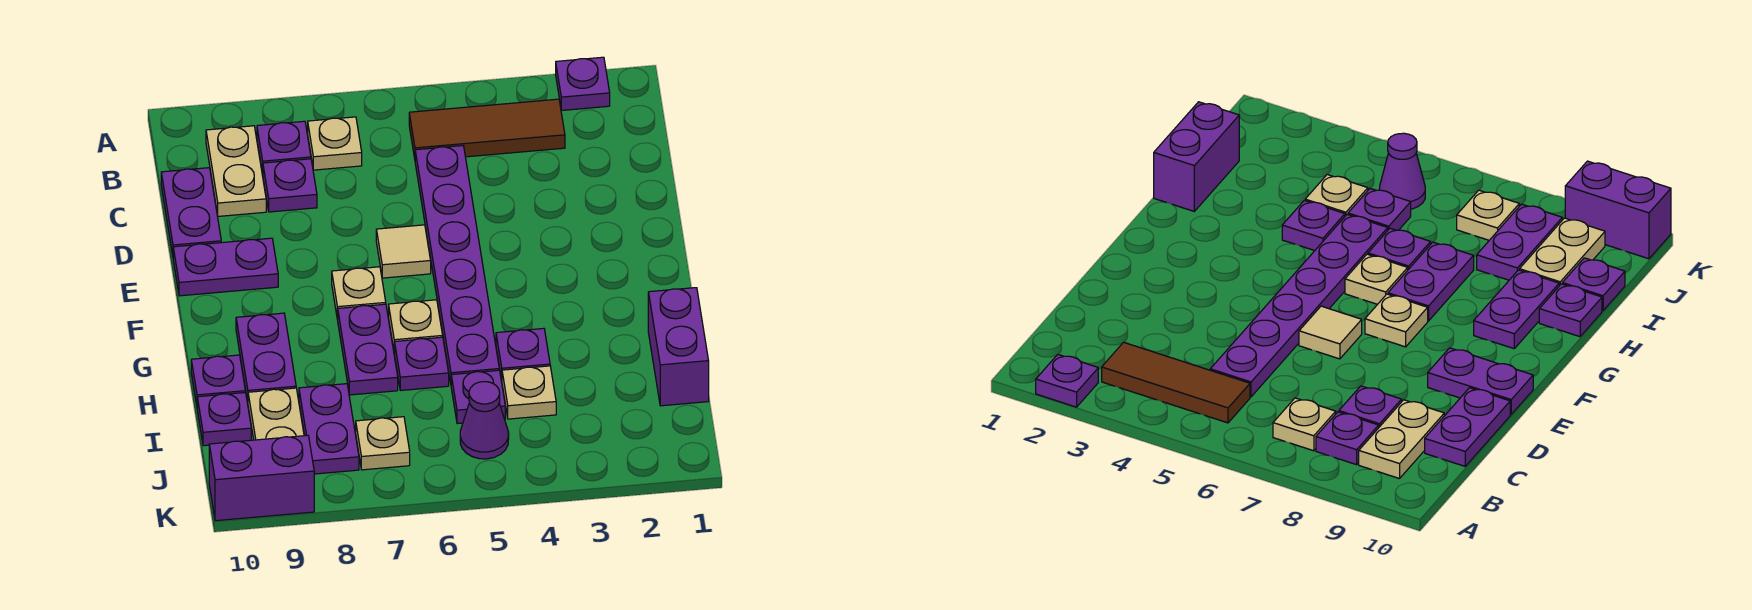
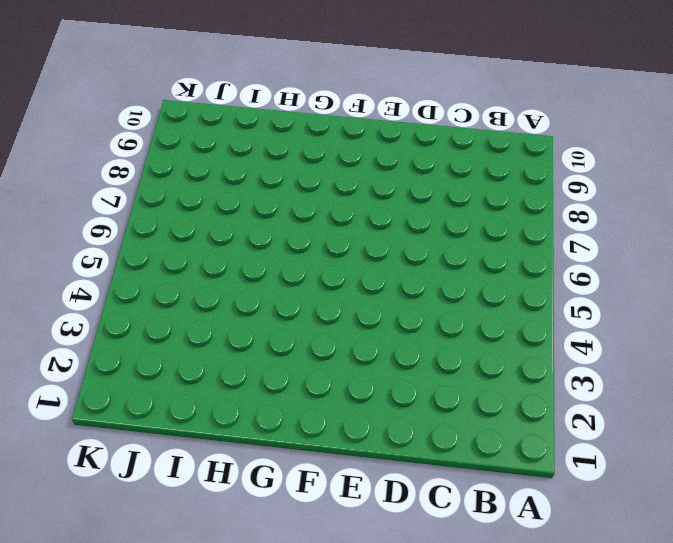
none -> purple plate A2 level 1
none -> brown tile B3:B5 level 1
none -> tan plate B7 level 1

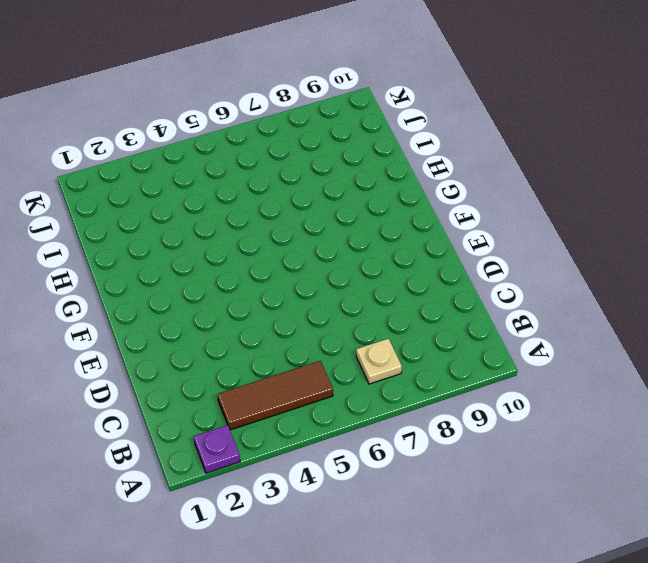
none -> purple plate B8 level 1
none -> tan plate B9:C9 level 1
none -> purple plate C5:H5 level 1

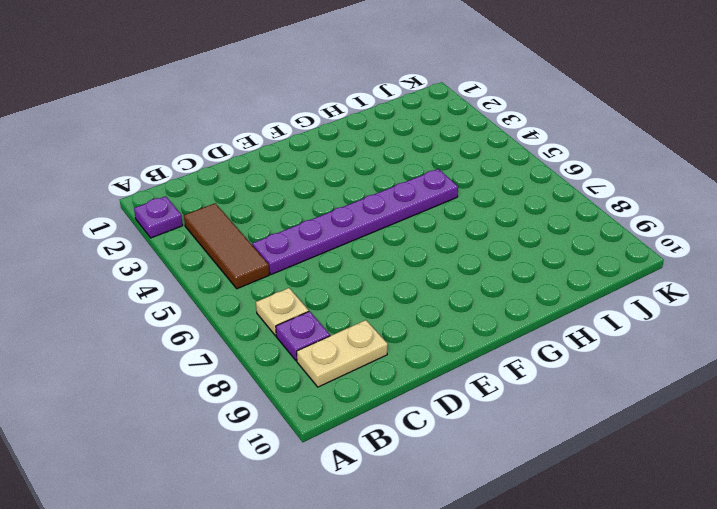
none -> purple plate C8 level 1
none -> purple plate C10:D10 level 1
none -> tan tile E6 level 1

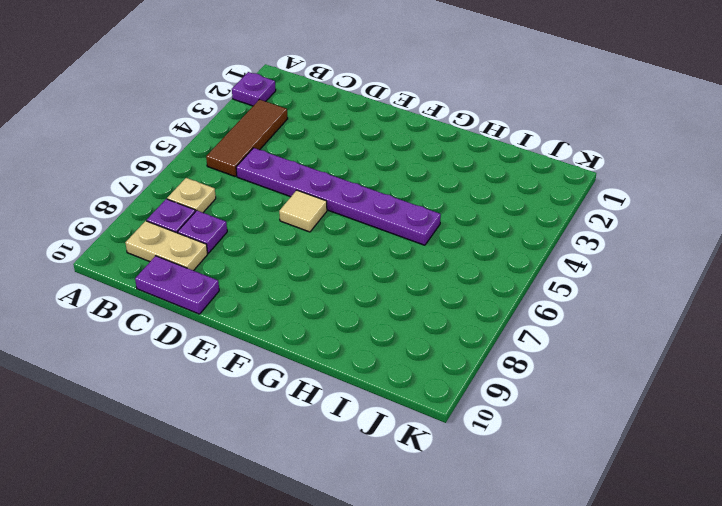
none -> purple plate E9:E10 level 1
none -> tan plate F7 level 1
none -> tan plate G6 level 1

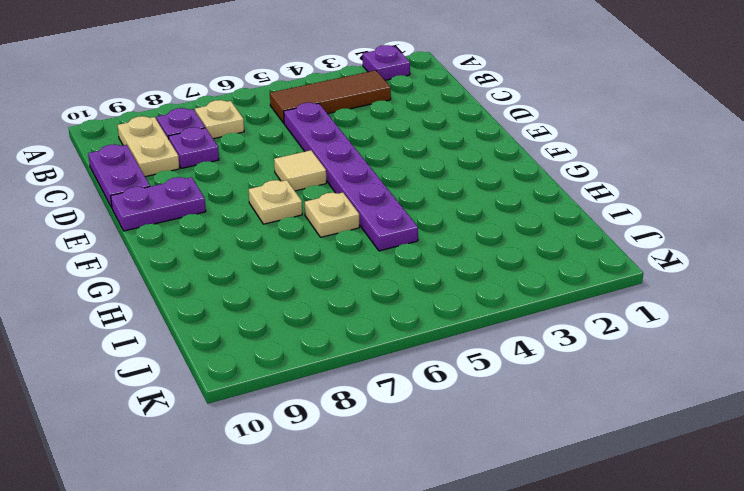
none -> purple plate G7:H7 level 1
none -> purple plate G9:H9 level 1
none -> purple brick H1:I1 level 1

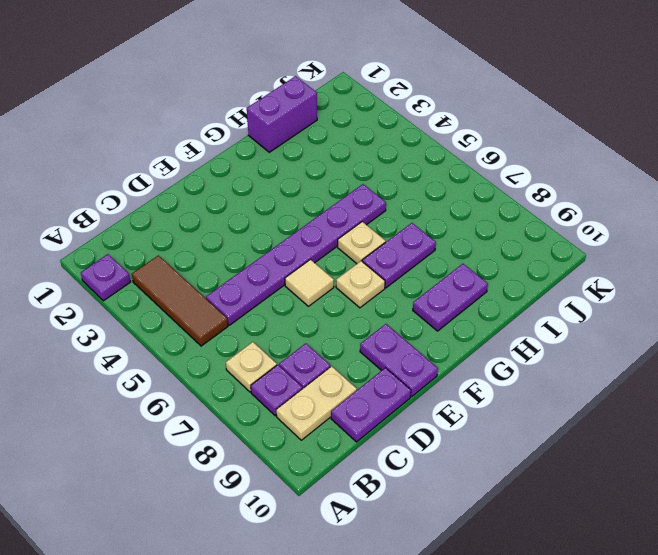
none -> purple plate H4 level 1
none -> purple plate H6 level 1
none -> purple plate H10 level 1

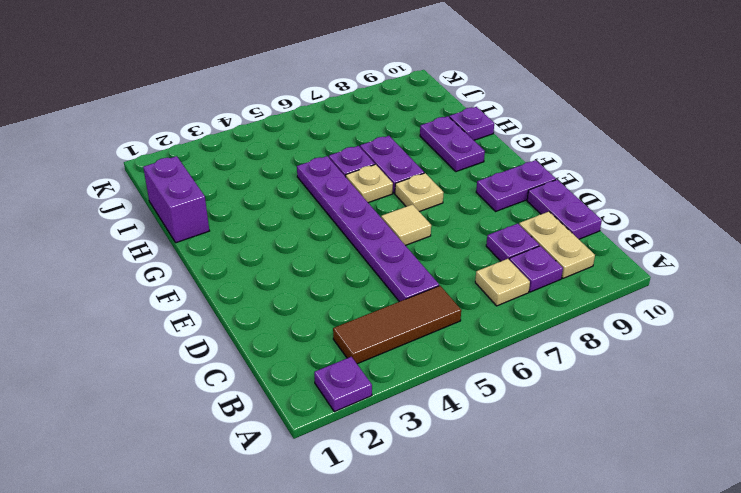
none -> purple plate H4 level 1
none -> tan plate I4 level 1
none -> purple plate I5 level 1

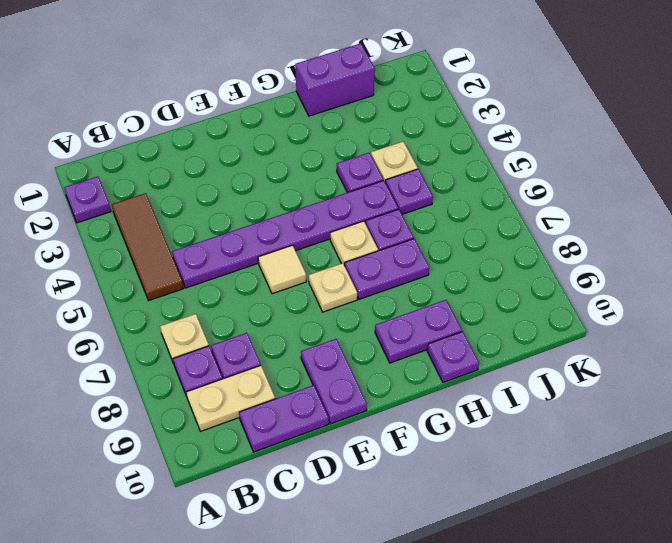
none -> purple plate I8:J8 level 1
none -> tan plate I9:J9 level 1
none -> purple plate I10 level 1

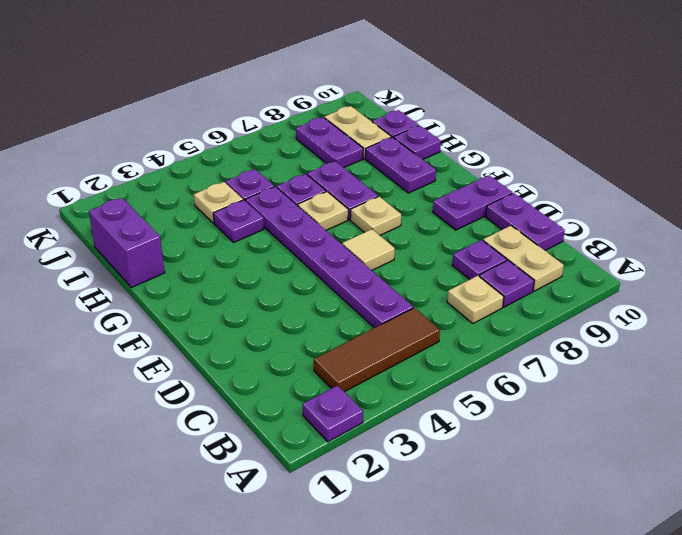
none -> purple cone J5 level 1
none -> tan plate J7 level 1
none -> purple brick K9:K10 level 1

